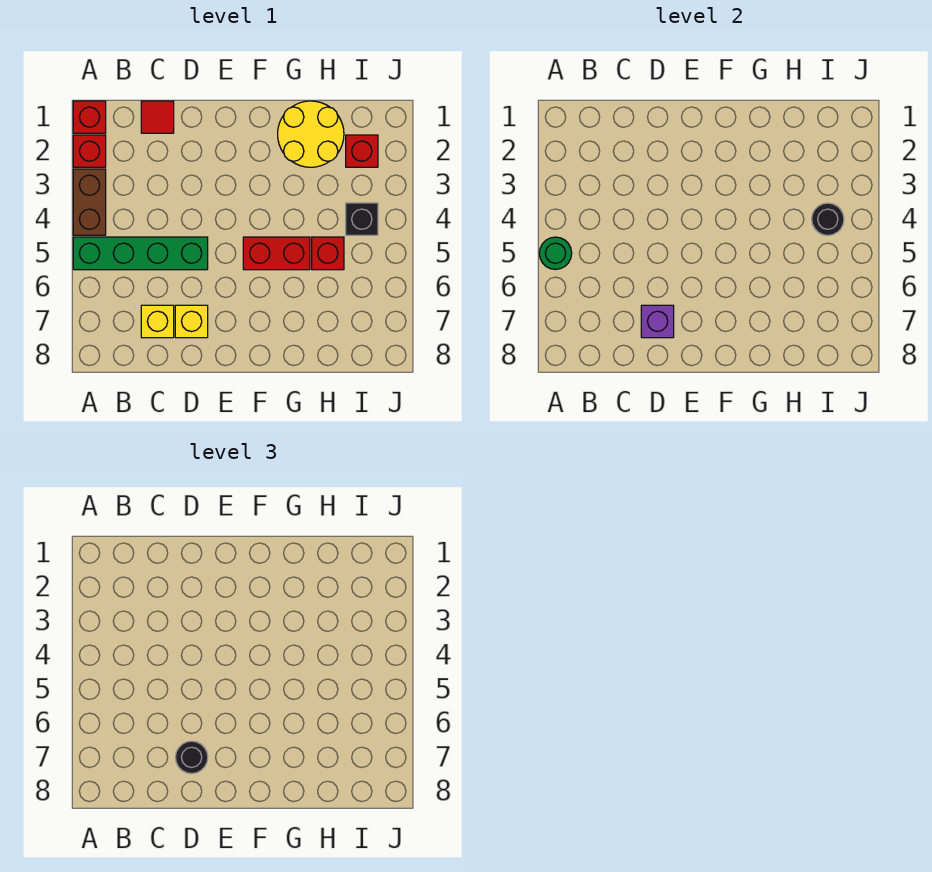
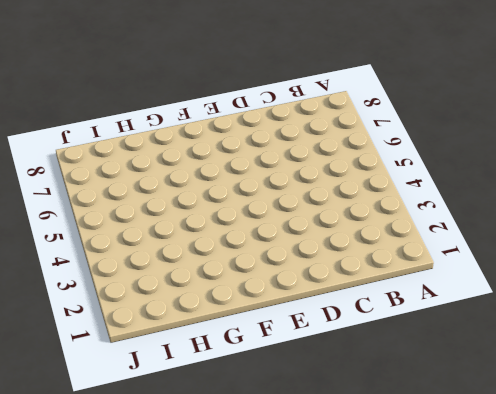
none -> red brick A1 level 1
none -> red brick A2 level 1
none -> brown brick A3:A4 level 1

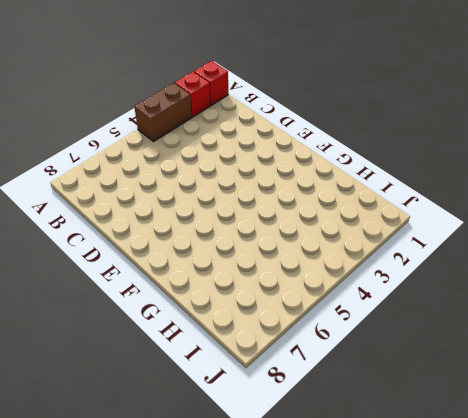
none -> green brick A5:D5 level 1
none -> red tile C1 level 1
none -> yellow brick C7 level 1

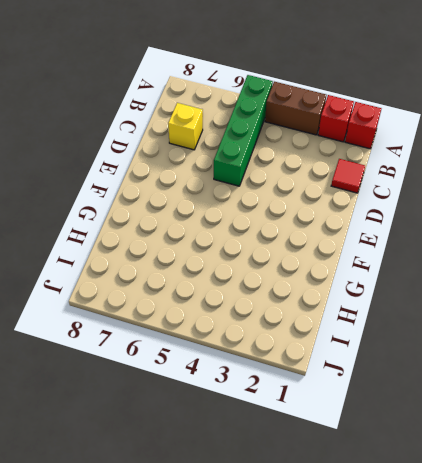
none -> yellow brick D7 level 1
none -> red brick F5:G5 level 1
none -> yellow round brick G1:H2 level 1

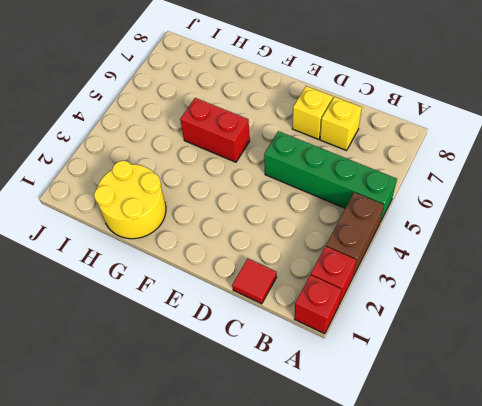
none -> red brick H5 level 1
none -> red brick I2 level 1
none -> black brick I4 level 1

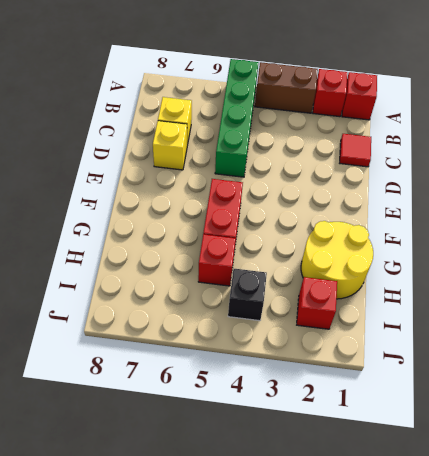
none -> green round brick A5 level 2
none -> purple brick D7 level 2
none -> black round brick I4 level 2

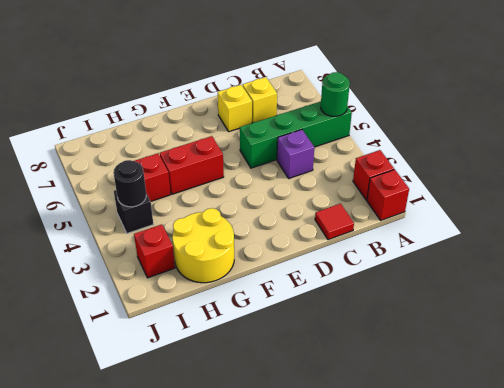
purple brick C4 level 1 -> purple brick D7 level 2
none -> brown brick A3:A4 level 1
none -> black round brick D7 level 3

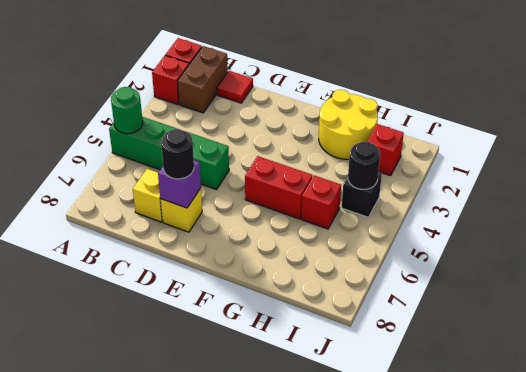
brown brick B1:B2 level 1 -> brown brick A3:A4 level 1

